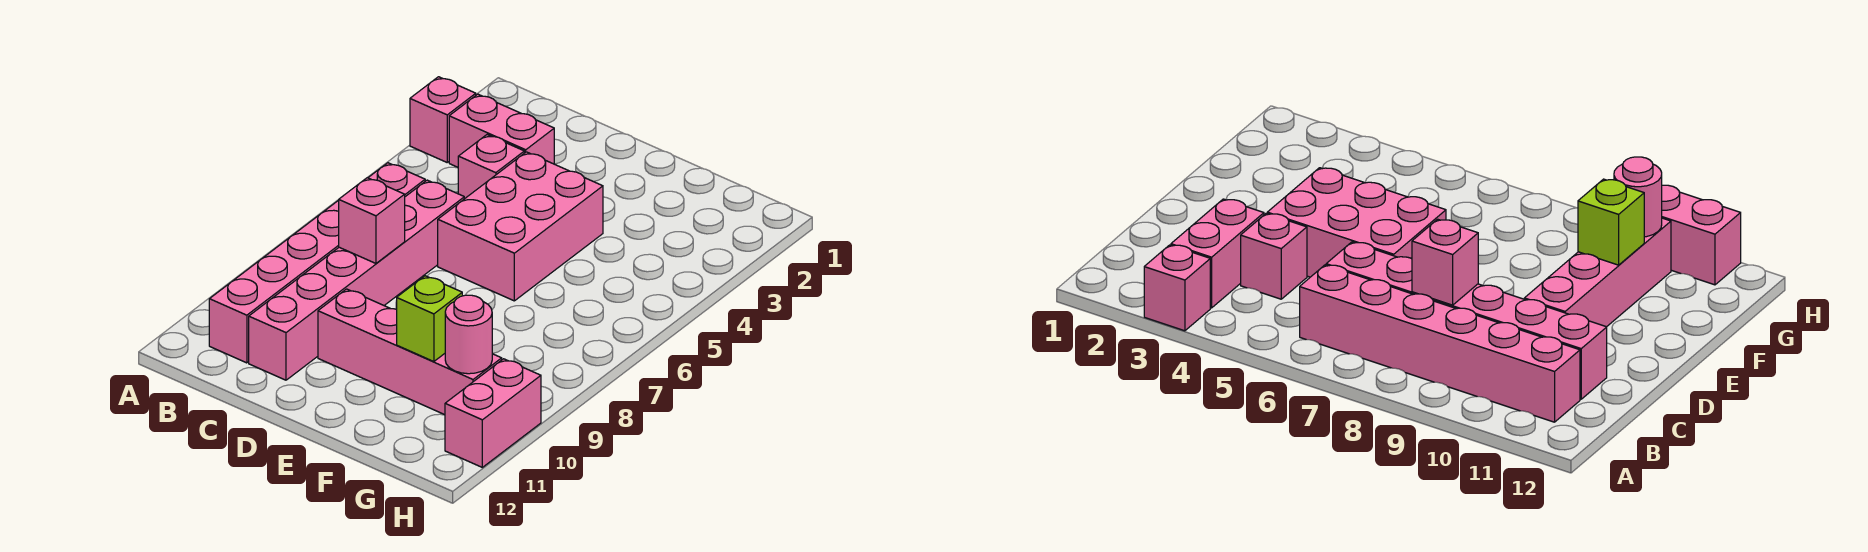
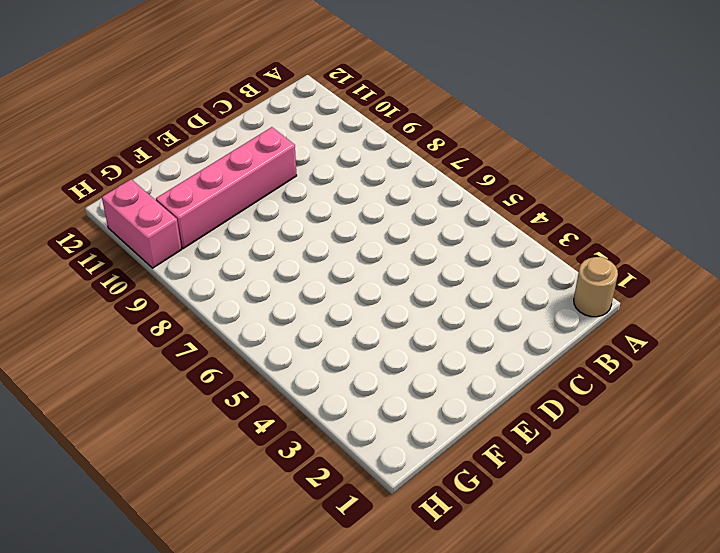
tan round brick A1 level 1 -> none
none -> pink brick A3 level 1
none -> pink brick B3:C3 level 1

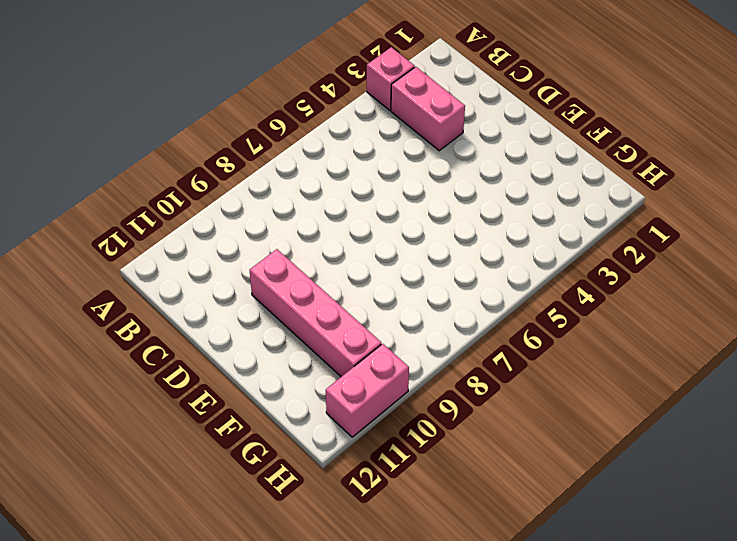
none -> pink brick B6:B11 level 1
none -> pink brick C4 level 1

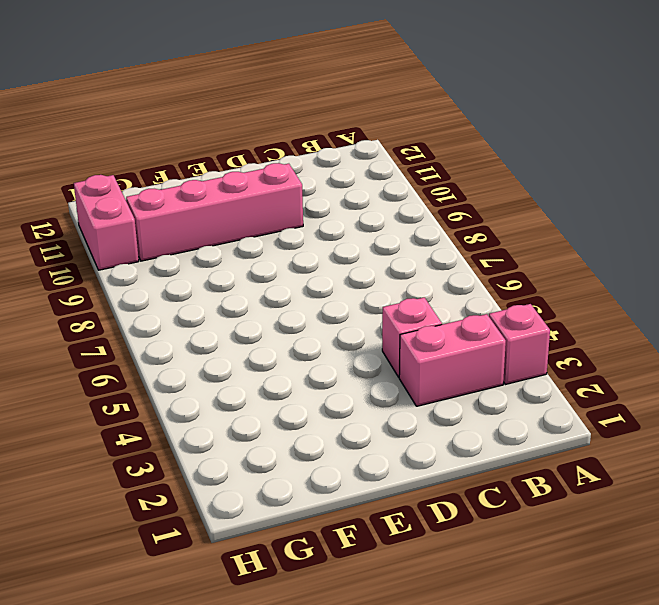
none -> pink brick B6:B11 level 1
none -> pink brick C6:C11 level 1

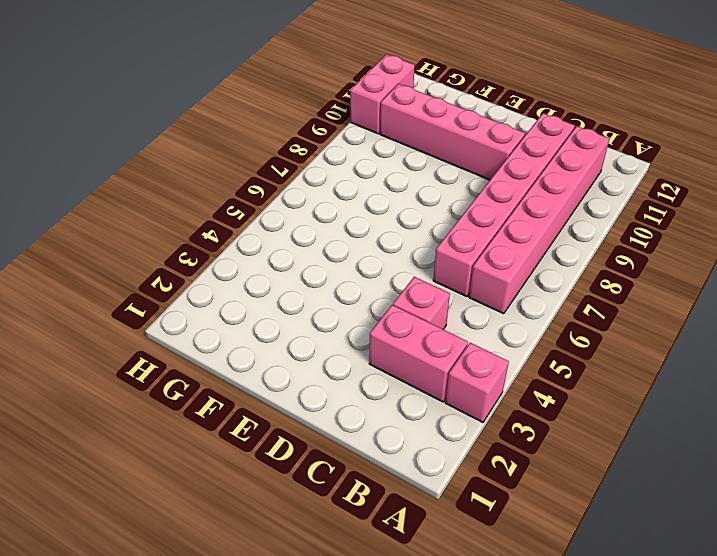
none -> pink brick D4:E6 level 1
none -> pink brick C8 level 2

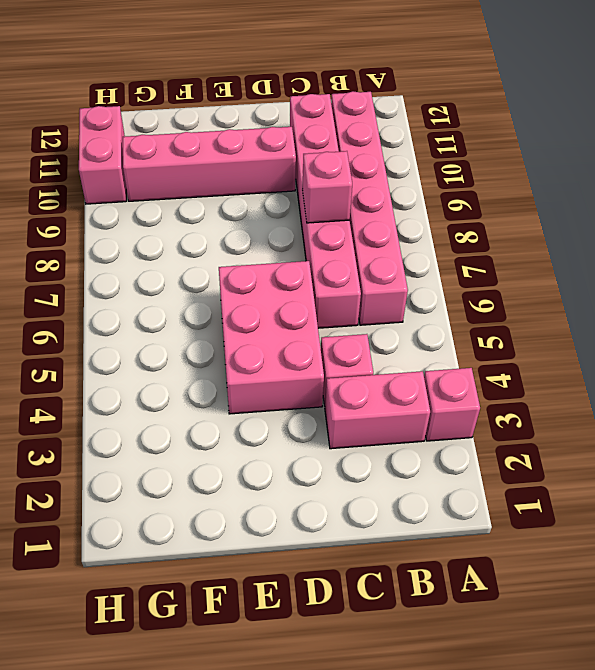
none -> lime brick F10 level 2
none -> pink round brick G10 level 2

